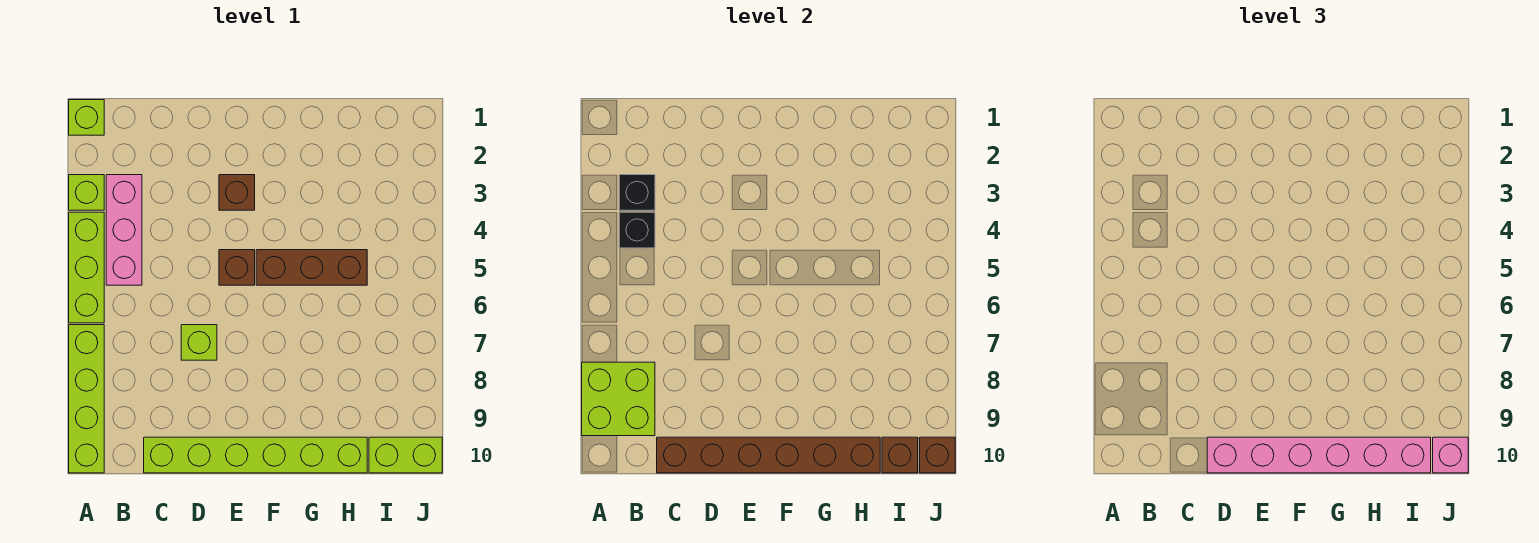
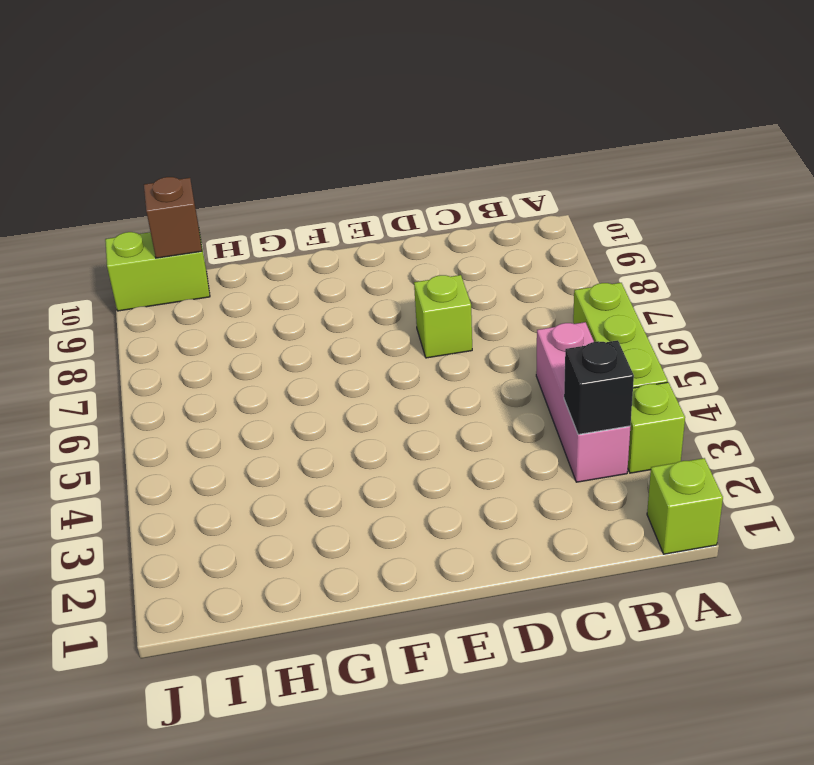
none -> lime brick A7:A10 level 1
none -> lime brick C10:H10 level 1
none -> brown brick E3 level 1

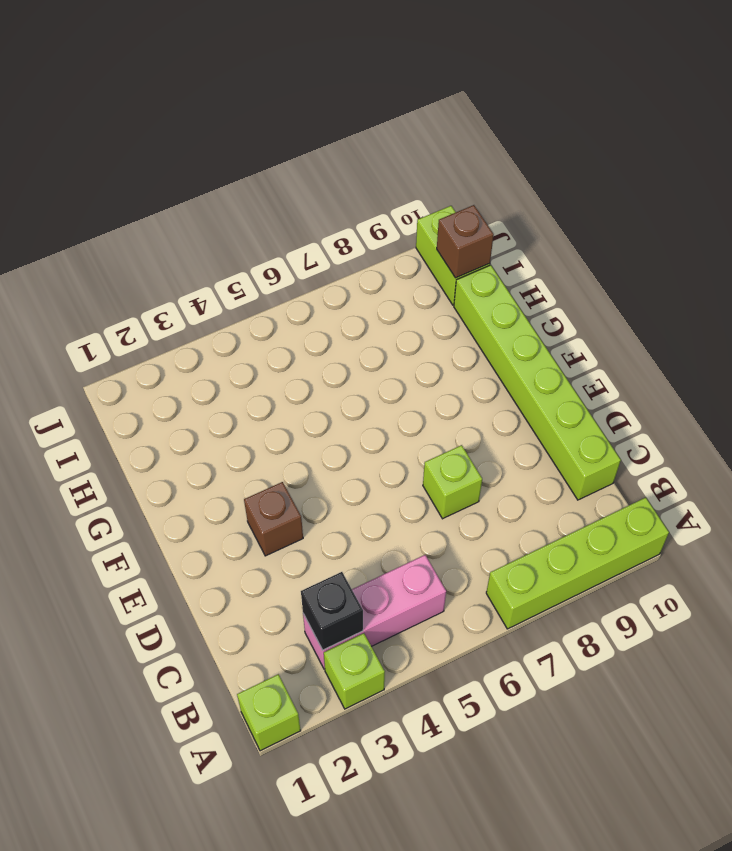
none -> lime brick A4:A6 level 1
none -> brown brick E5 level 1
none -> brown brick F5:H5 level 1

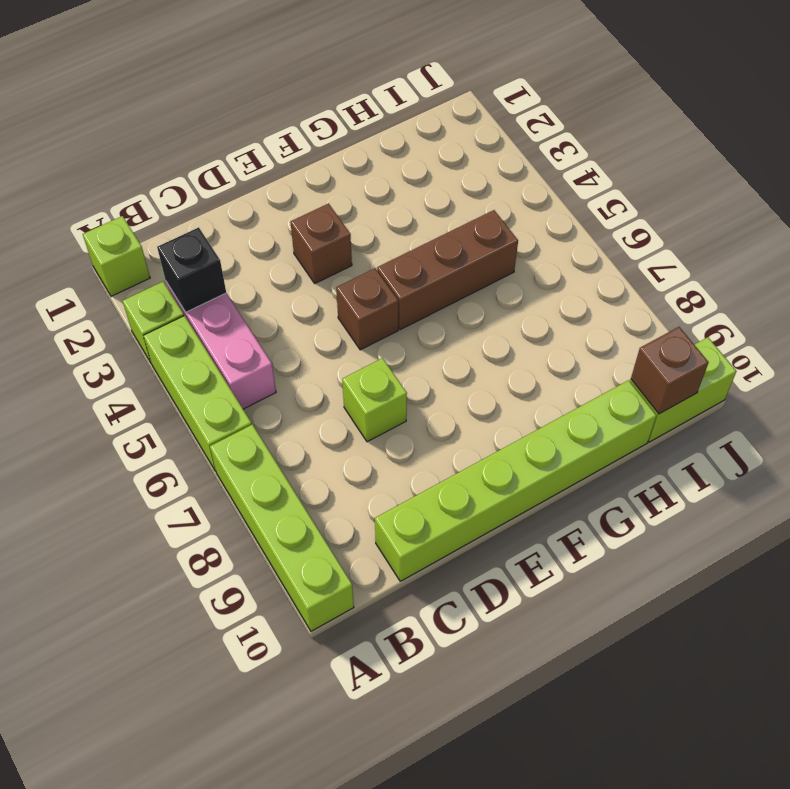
none -> lime brick A8:B9 level 2
none -> black brick B4 level 2
none -> brown brick C10:H10 level 2

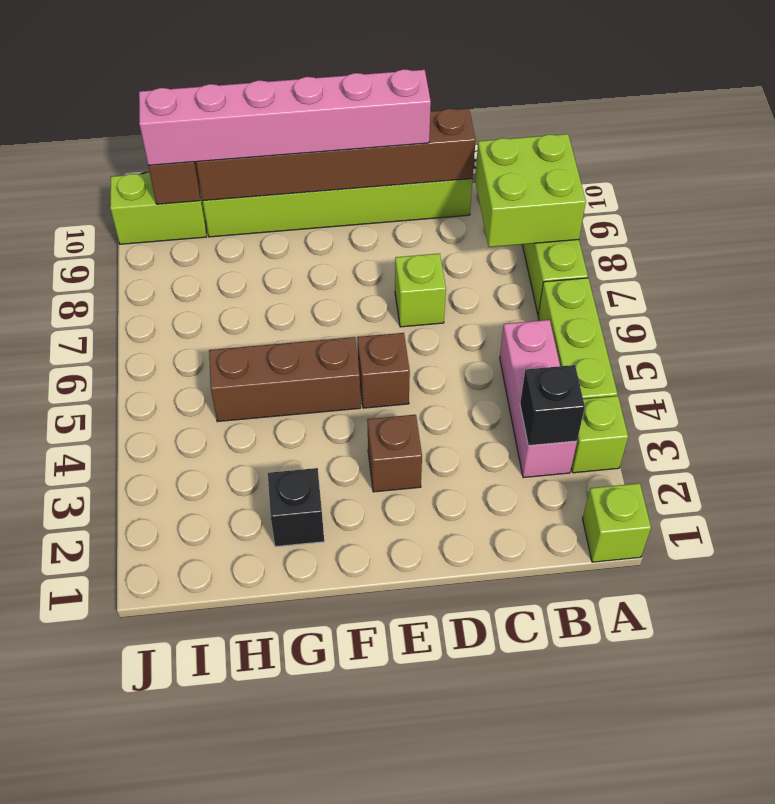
black brick G2 level 1 -> black brick B4 level 2
none -> brown brick J10 level 2
none -> pink brick J10 level 3

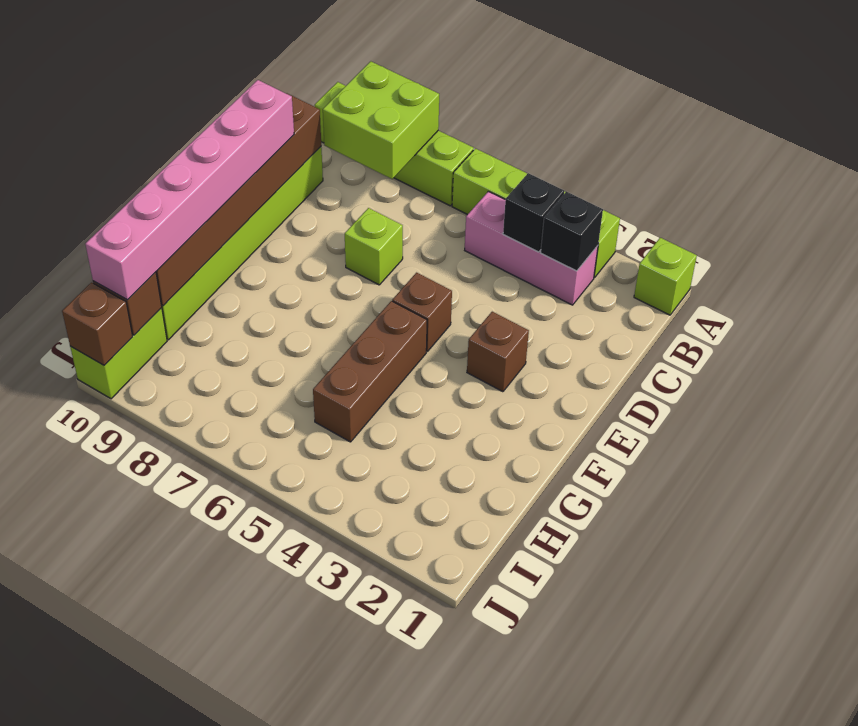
none -> pink brick J10 level 3

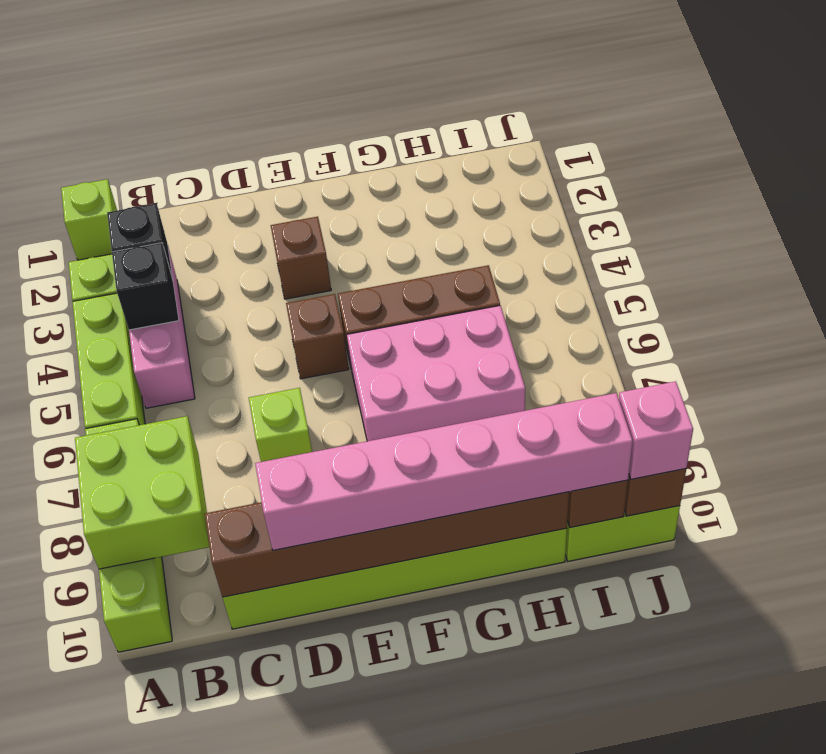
pink brick F6:H7 level 1 -> none

